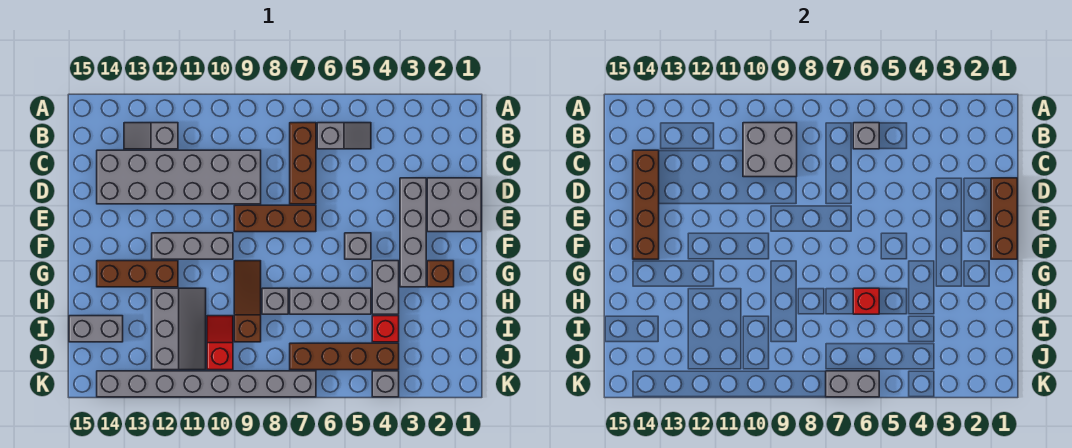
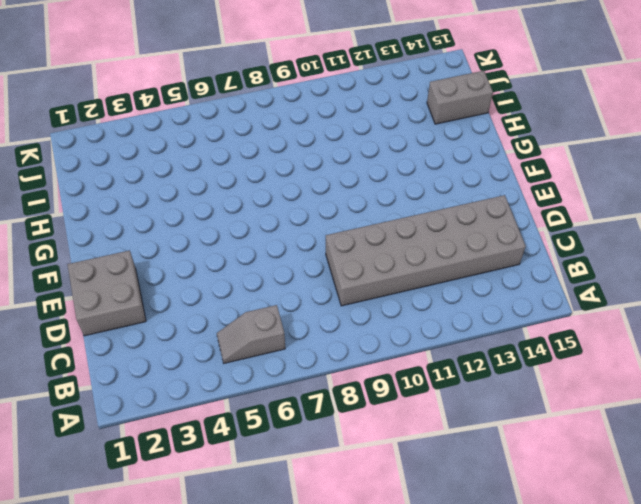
none -> brown brick B7:D7 level 1
none -> grey slope B12:B13 level 1 top 12
none -> grey brick D3:G3 level 1

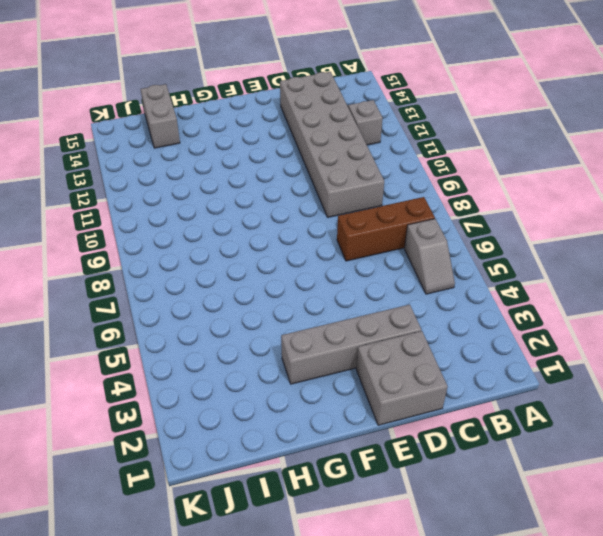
none -> brown brick E7:E9 level 1
none -> grey brick F5 level 1
none -> grey brick F10:F12 level 1

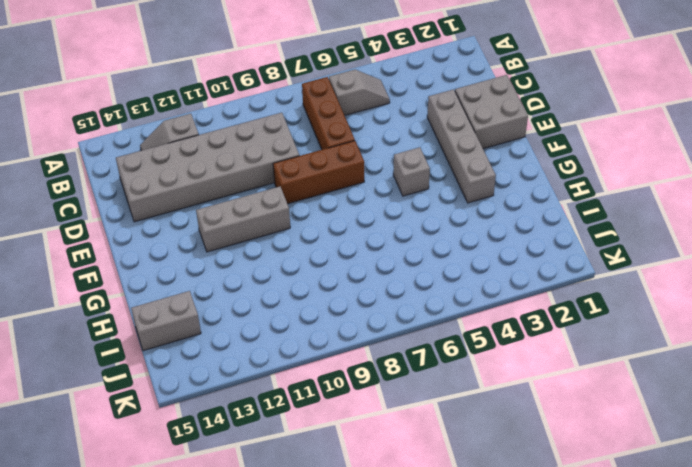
none -> brown brick G2 level 1
none -> grey brick G4:H4 level 1
none -> brown slope G9:I9 level 1 top I

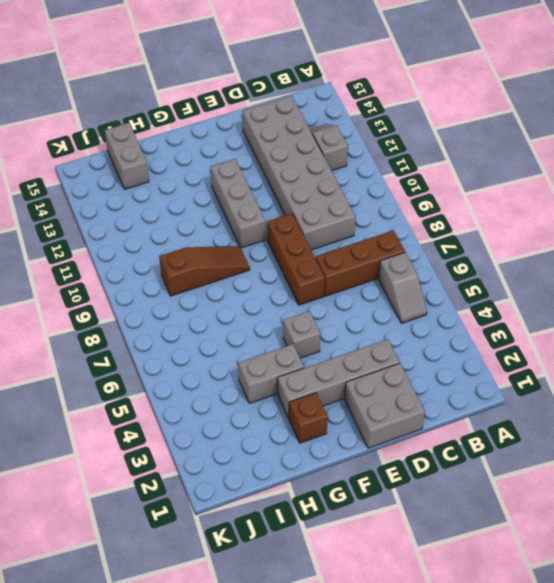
none -> brown brick G12:G14 level 1
none -> grey brick H5:H7 level 1
none -> grey brick H8 level 1

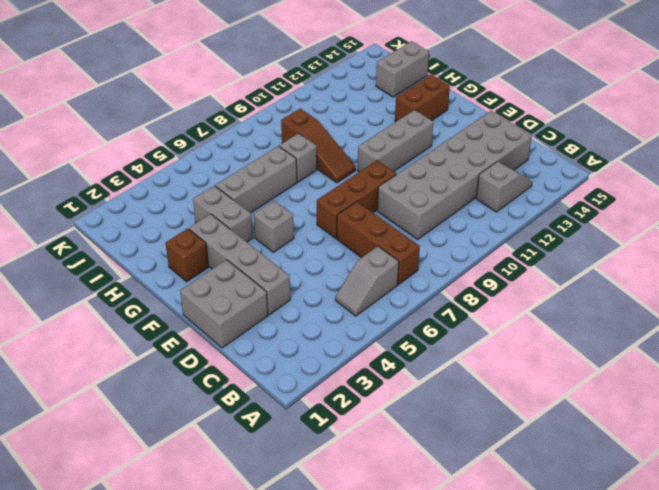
brown brick G13:G14 level 1 -> brown brick G12:G14 level 1
none -> grey slope H11:J12 level 1 top 12
none -> red brick I4 level 1
none -> red slope I10:J10 level 1 top J

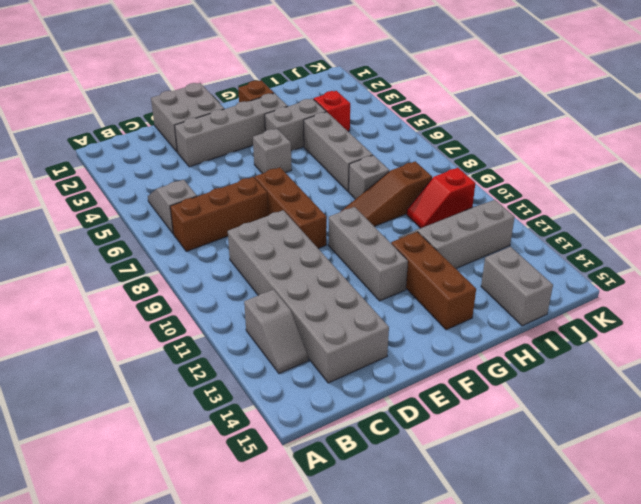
none -> brown brick J4:J7 level 1
none -> grey brick K4 level 1
none -> grey brick K7:K14 level 1

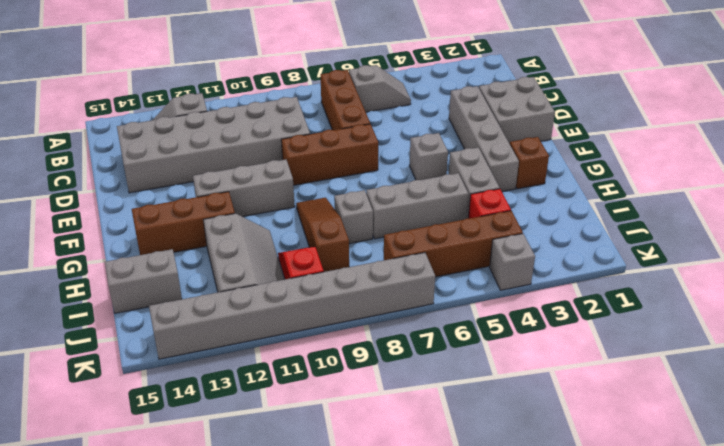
none -> grey brick B6 level 2
none -> grey brick B9:C10 level 2
none -> brown brick C14:F14 level 2

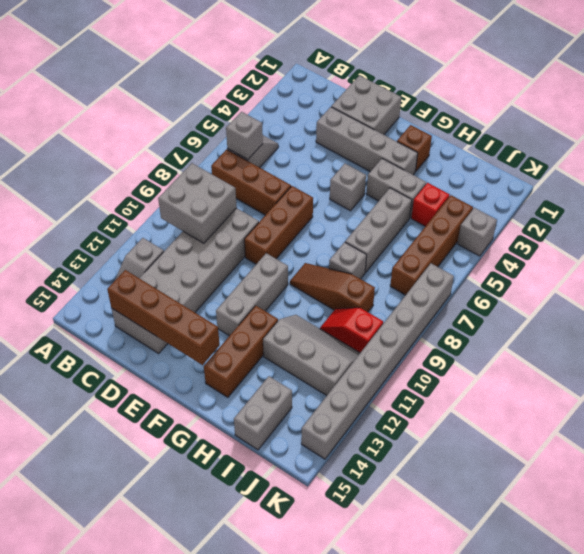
none -> brown brick D1:F1 level 2
none -> red brick H6 level 2
none -> grey brick K6:K7 level 2

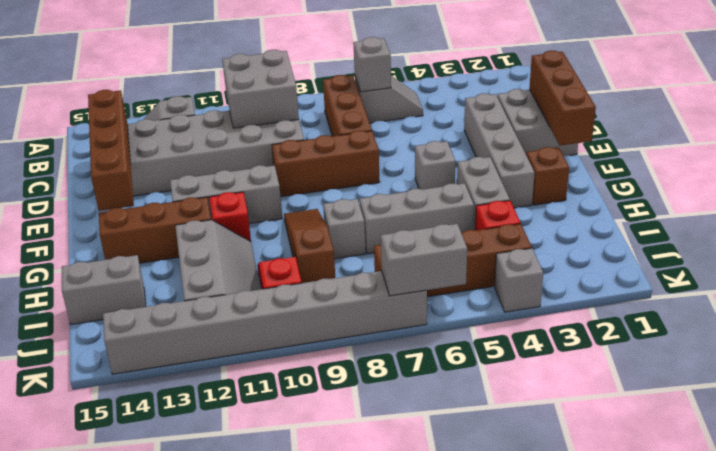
red brick G11 level 1 -> red brick H6 level 2

